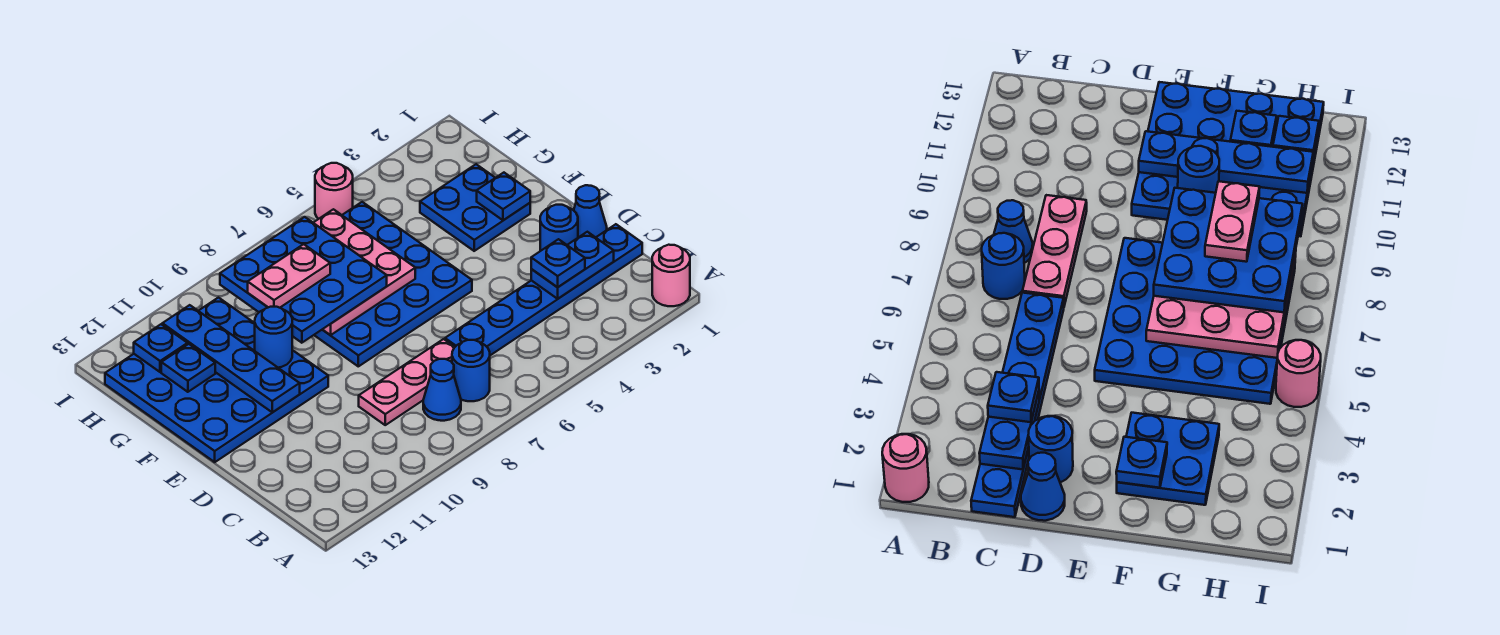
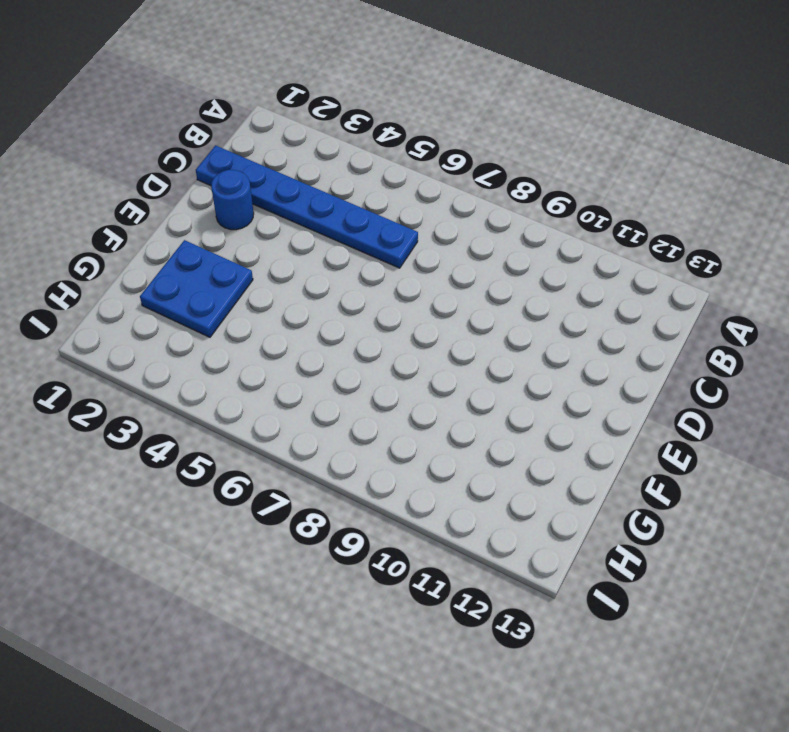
none -> pink round brick A1 level 1
none -> blue round brick B7 level 1
none -> blue cone B8 level 1

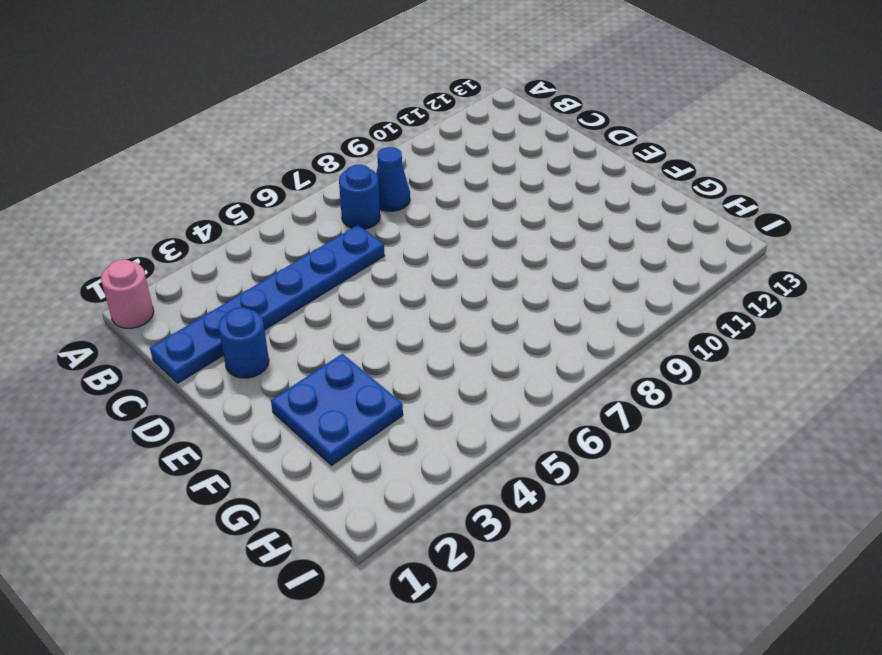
none -> pink plate C7:C9 level 1
none -> blue cone D1 level 1
none -> blue plate E5:H8 level 1

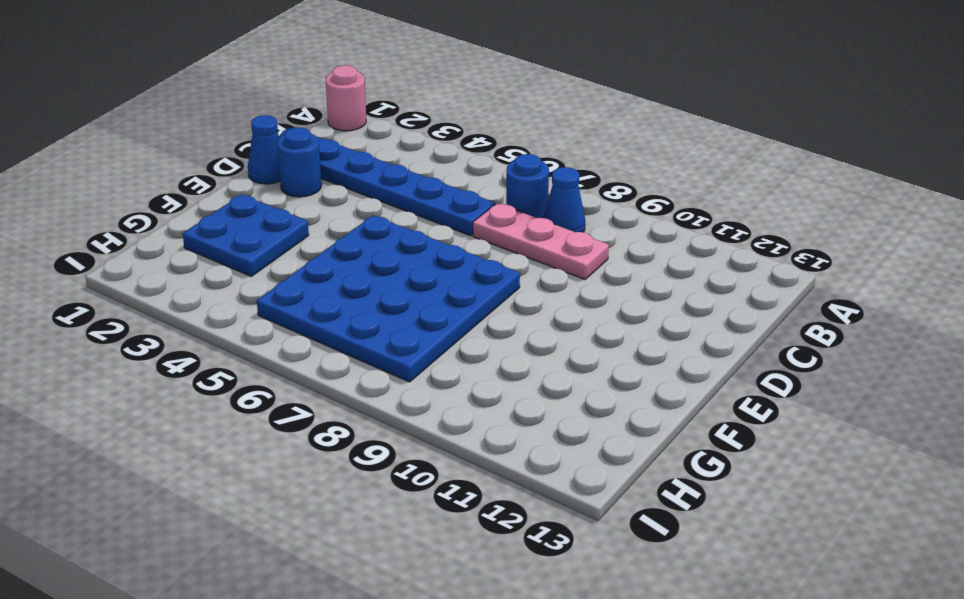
none -> blue plate E10:H13 level 1
none -> pink round brick I5 level 1
none -> blue plate C2:C3 level 2

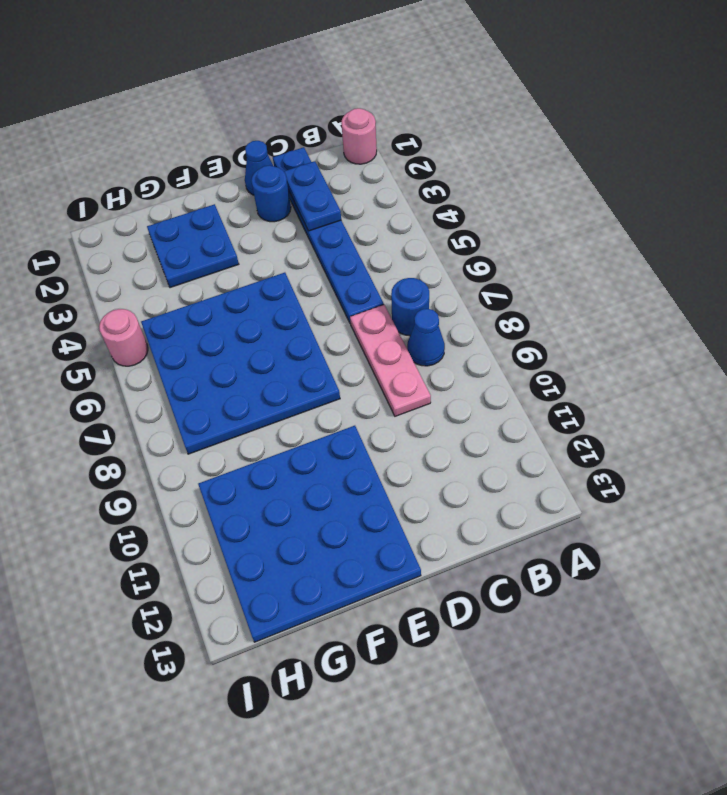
none -> blue plate E11:H11 level 2
none -> blue plate F2 level 2
none -> pink plate F6:H8 level 2

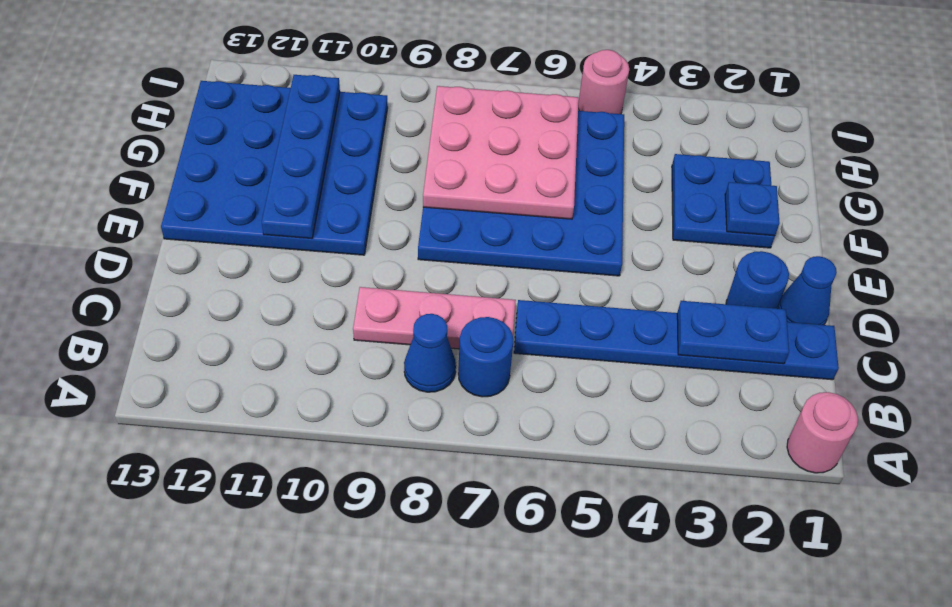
none -> blue round brick F10 level 2
none -> blue plate G12 level 2
none -> blue plate H12 level 2

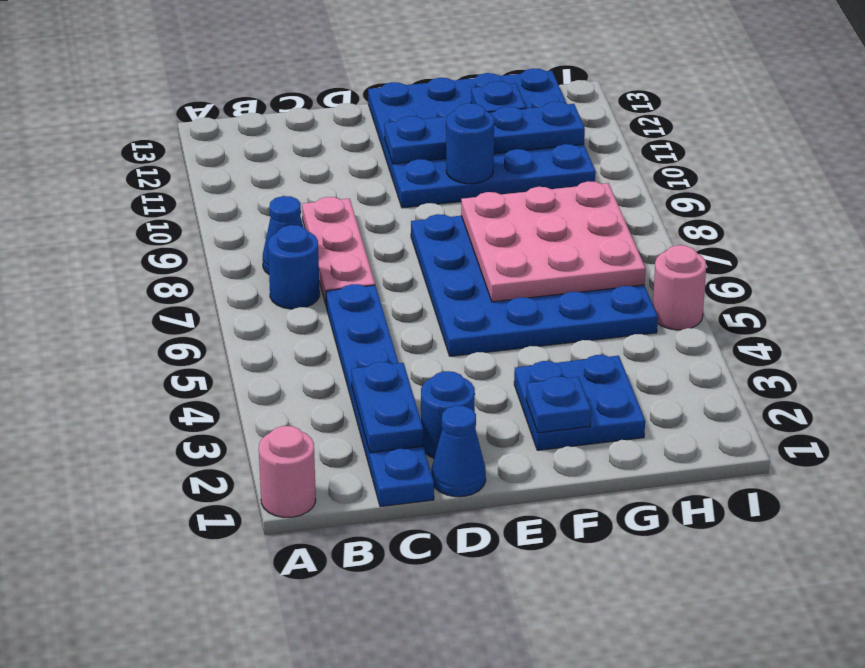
none -> blue plate H12 level 2
none -> blue plate C3 level 3
none -> blue plate F7:H9 level 3

